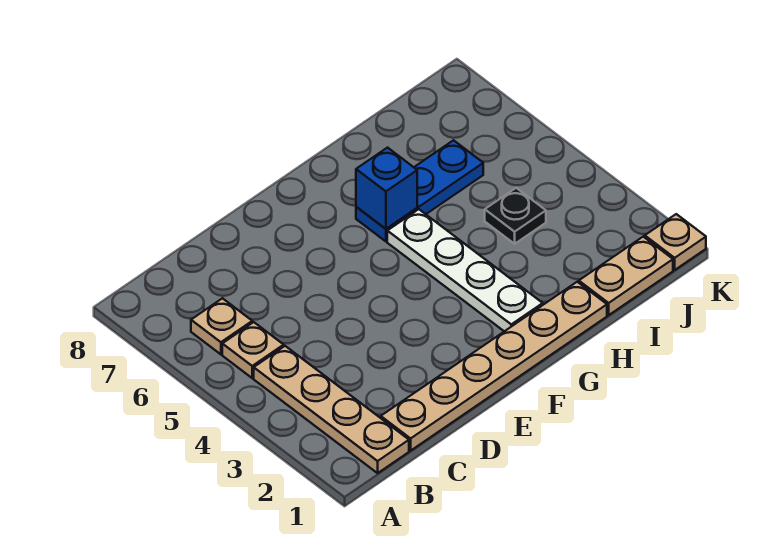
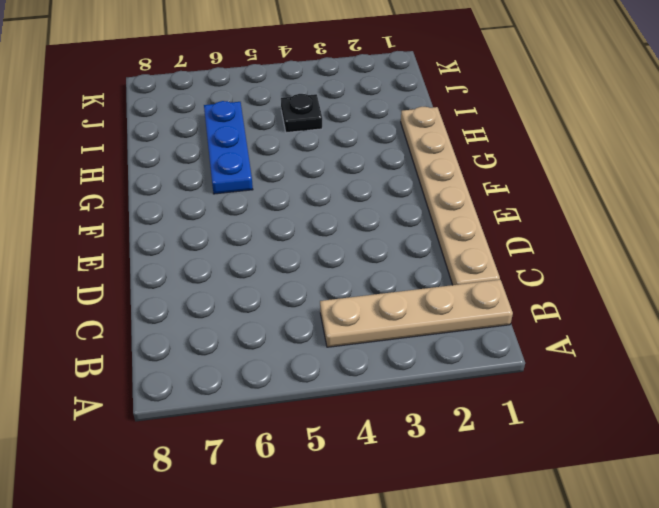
none -> tan plate B5 level 1
none -> tan plate B6 level 1

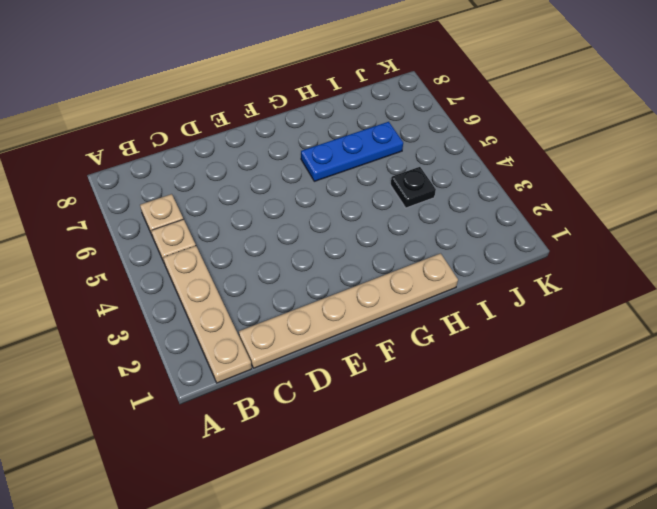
none -> white plate G2:G5 level 1
none -> tan plate I1:J1 level 1

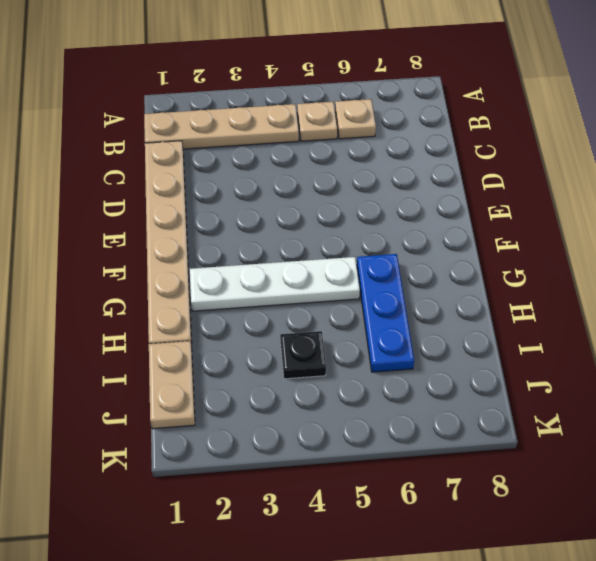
none -> tan plate K1 level 1
none -> blue brick G6 level 2

